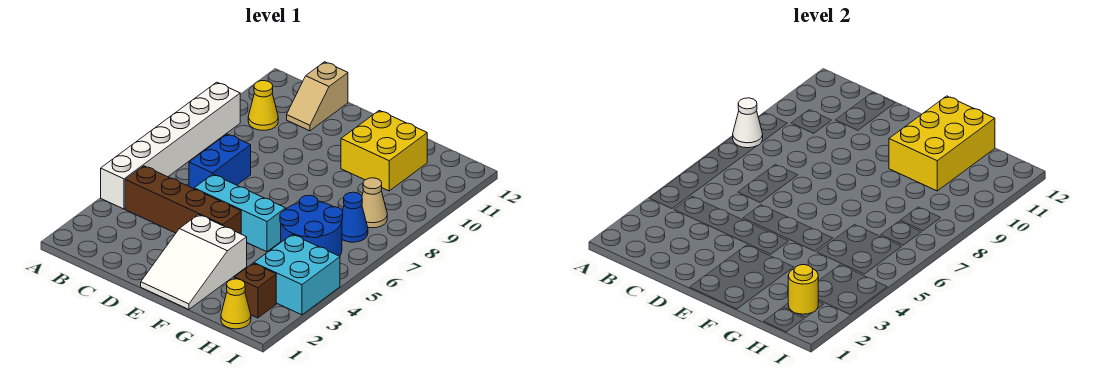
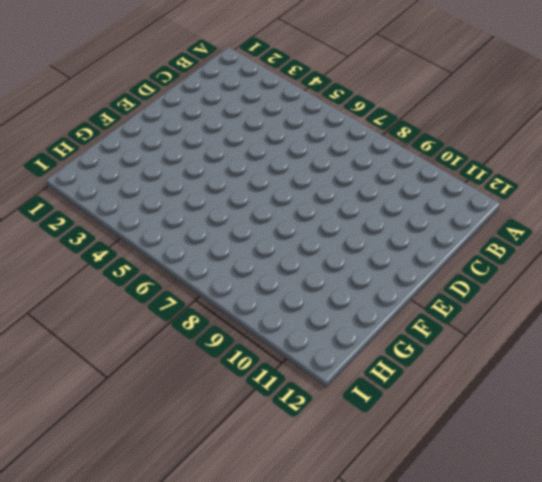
none -> white brick A4:A9 level 1
none -> brown brick B4:E4 level 1
none -> yellow cone B10 level 1

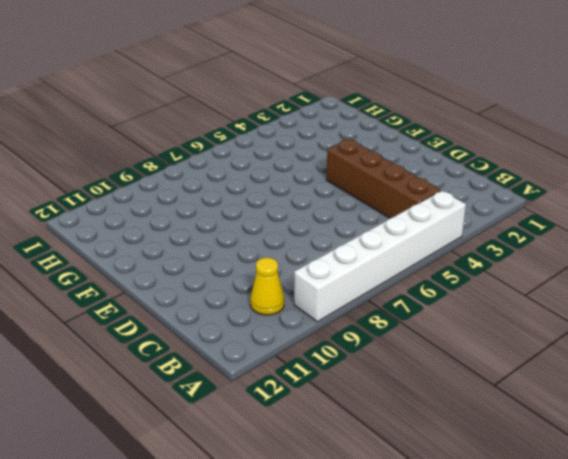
none -> blue brick C6:C7 level 1
none -> tan slope C11:C12 level 1 top 12
none -> cyan brick D5:F5 level 1

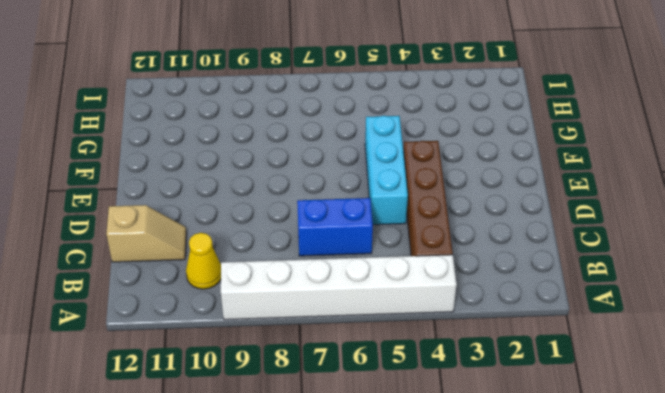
none -> white slope E1:F3 level 1 top 3
none -> yellow brick F10:G11 level 1
none -> blue round brick G5:H6 level 1

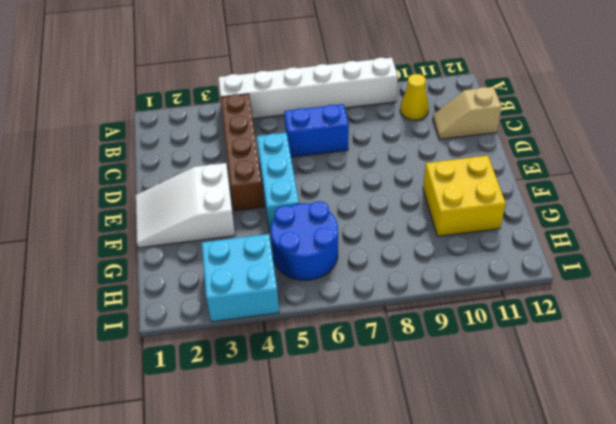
none -> yellow cone H1 level 1
none -> brown brick H2 level 1
none -> blue cone H7 level 1

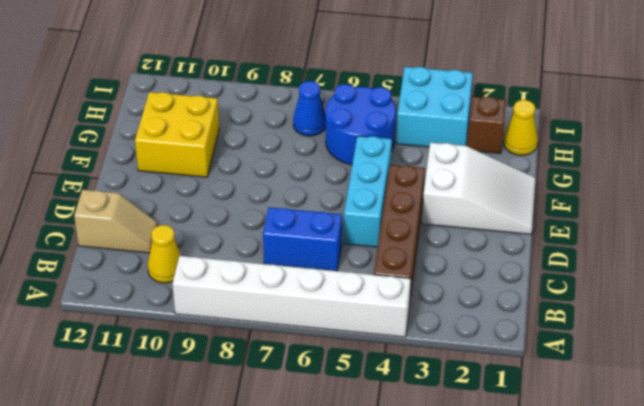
none -> tan cone H8 level 1
none -> white cone A8 level 2
none -> yellow brick F10:G12 level 2

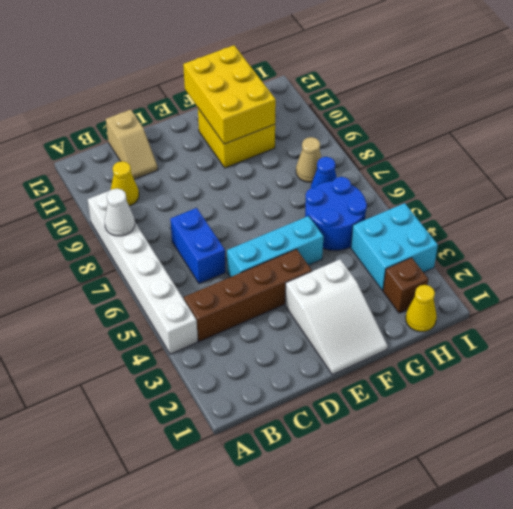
none -> yellow round brick H2 level 2

